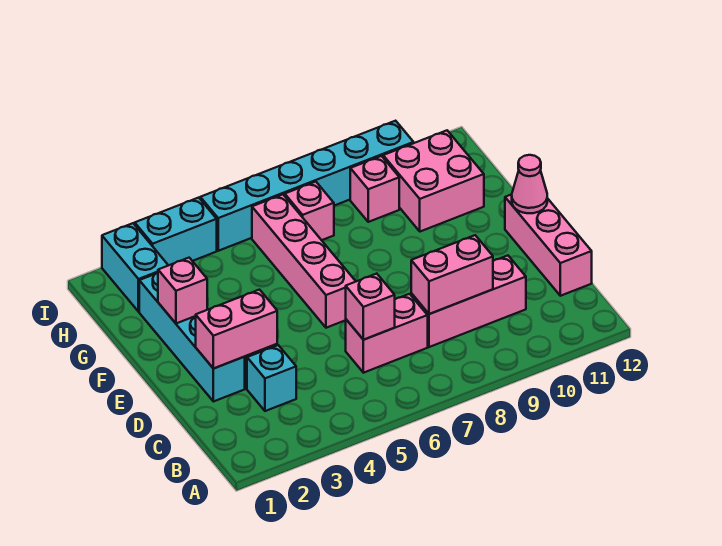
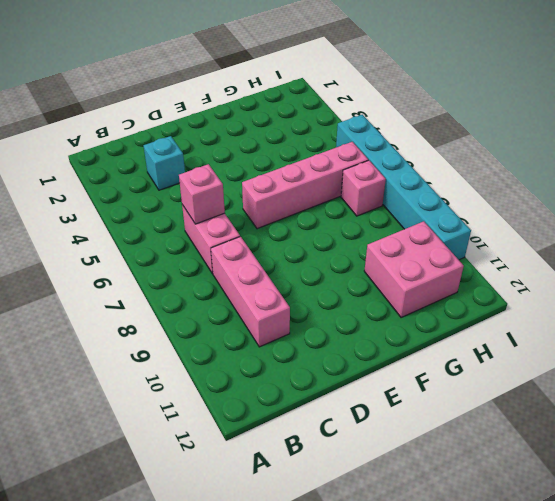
none -> pink brick C12:E12 level 1
none -> cyan brick D2:G2 level 1
none -> cyan brick H2:I2 level 1

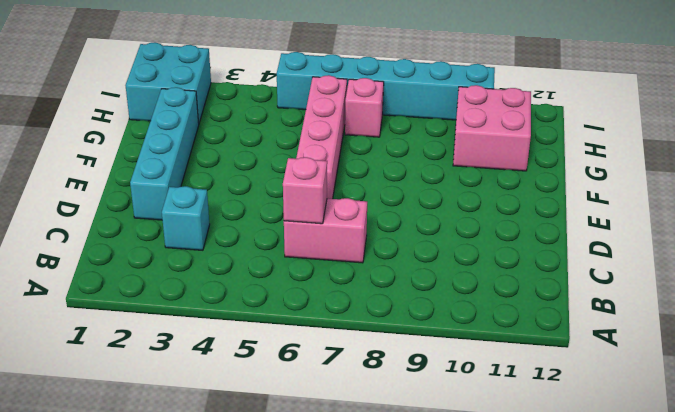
cyan brick H1:I2 level 1 -> cyan brick H2:I2 level 1
none -> pink brick C8:C10 level 1
none -> pink brick C12:E12 level 1
none -> pink brick H9 level 1

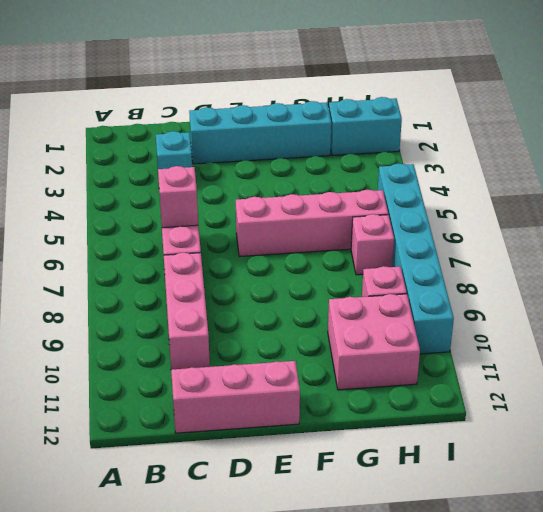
none -> cyan brick I3:I4 level 1
none -> pink brick C8:C9 level 2
none -> pink brick D2:D3 level 2

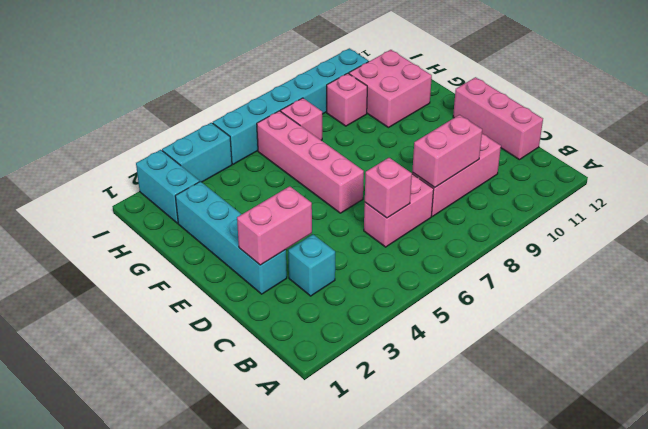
none -> pink cone E12 level 2
none -> pink brick F2 level 2

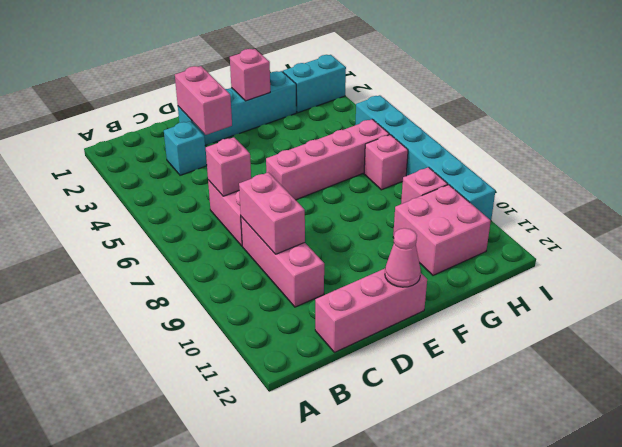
none -> cyan brick I3:I4 level 1

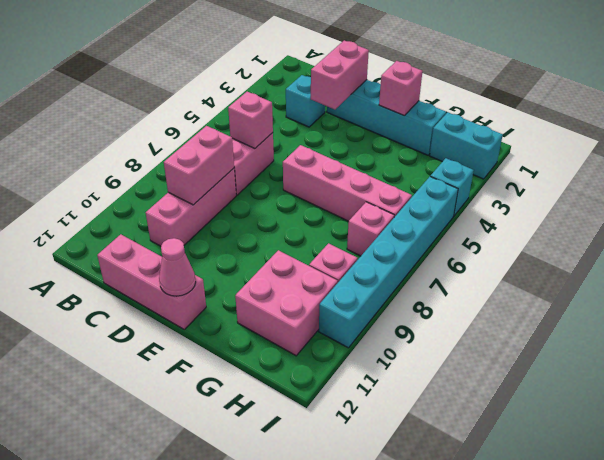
cyan brick I4 level 1 -> cyan brick I3:I4 level 1

